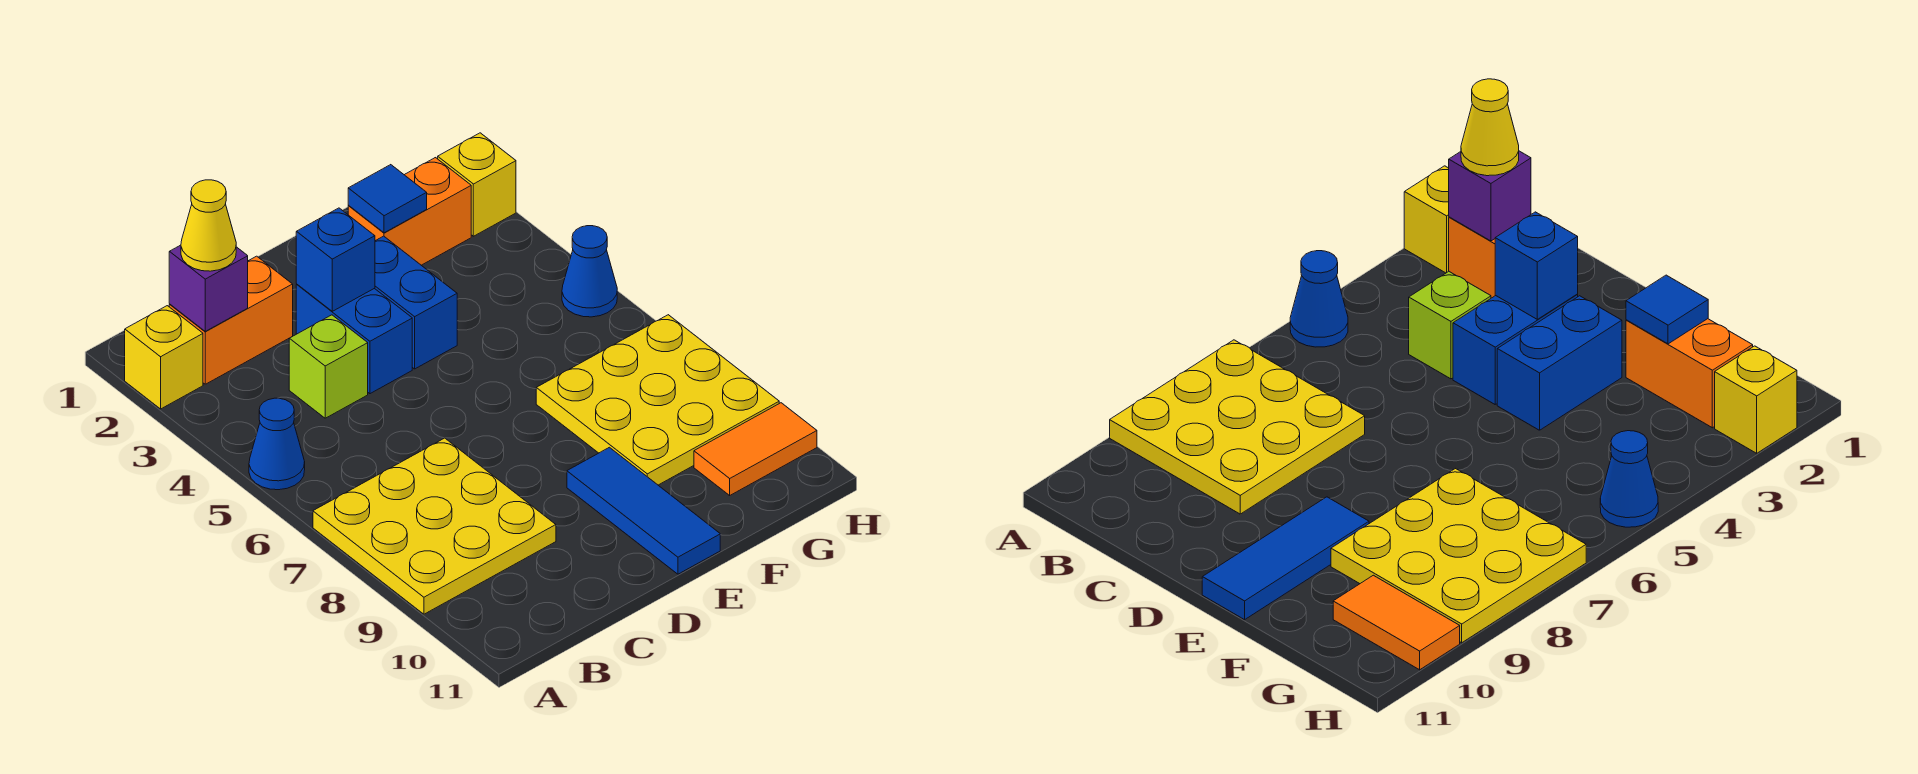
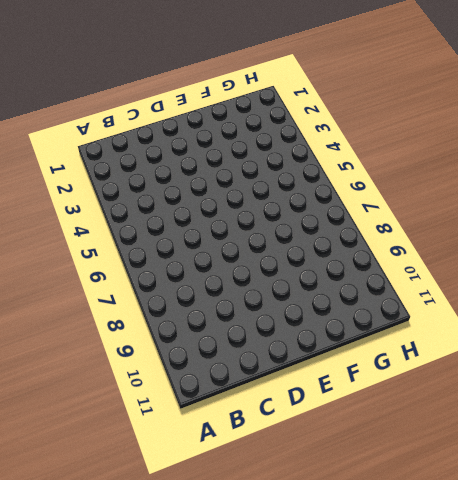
none -> yellow brick A2 level 1
none -> blue cone A5 level 1
none -> yellow plate A7:C9 level 1

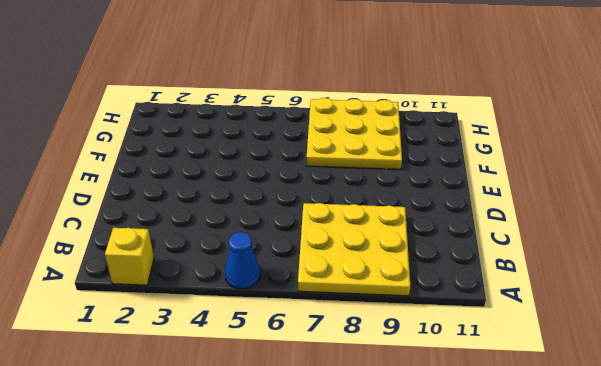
none -> orange brick B2:C2 level 1
none -> lime brick C4 level 1
none -> blue brick D3:D4 level 1

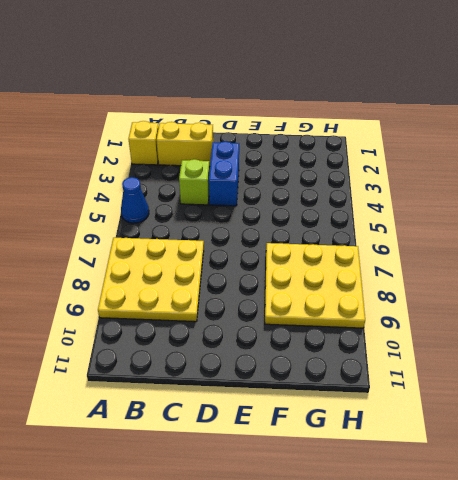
yellow brick B2:C2 level 1 -> orange brick B2:C2 level 1
none -> blue brick E3:E4 level 1
none -> blue tile E9:E11 level 1
none -> orange brick F2:G2 level 1

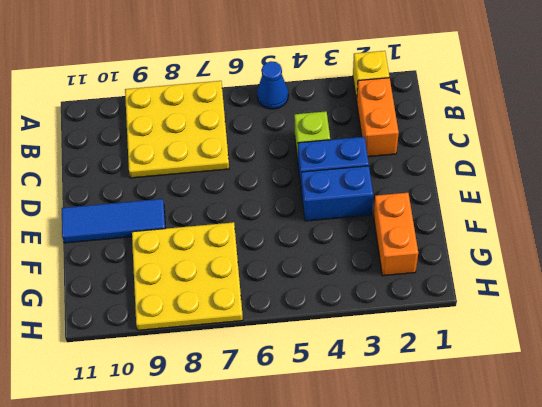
none -> orange tile G10:H10 level 1
none -> yellow brick H2 level 1
none -> blue cone H5 level 1

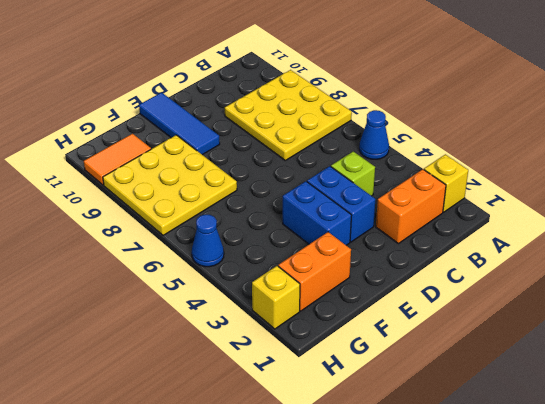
none -> purple brick B2 level 2
none -> blue brick D3 level 2
none -> blue tile F2 level 2

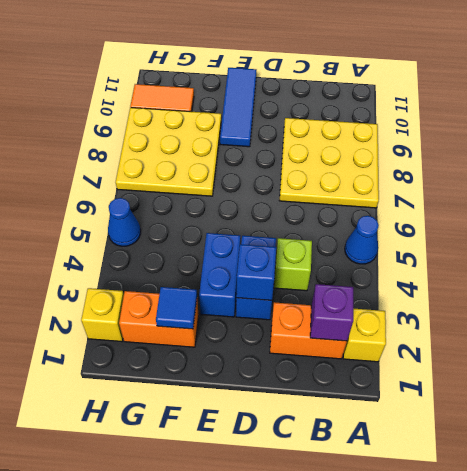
none -> yellow cone B2 level 3

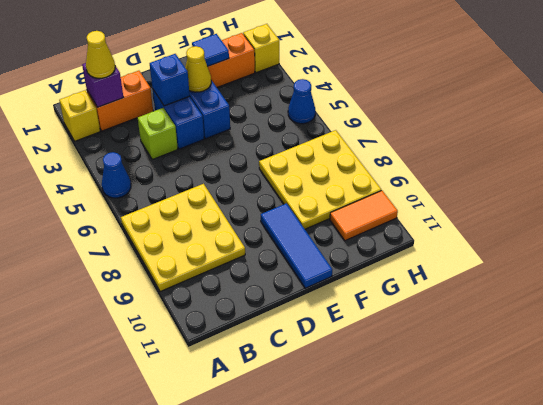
yellow cone E3 level 2 -> none

